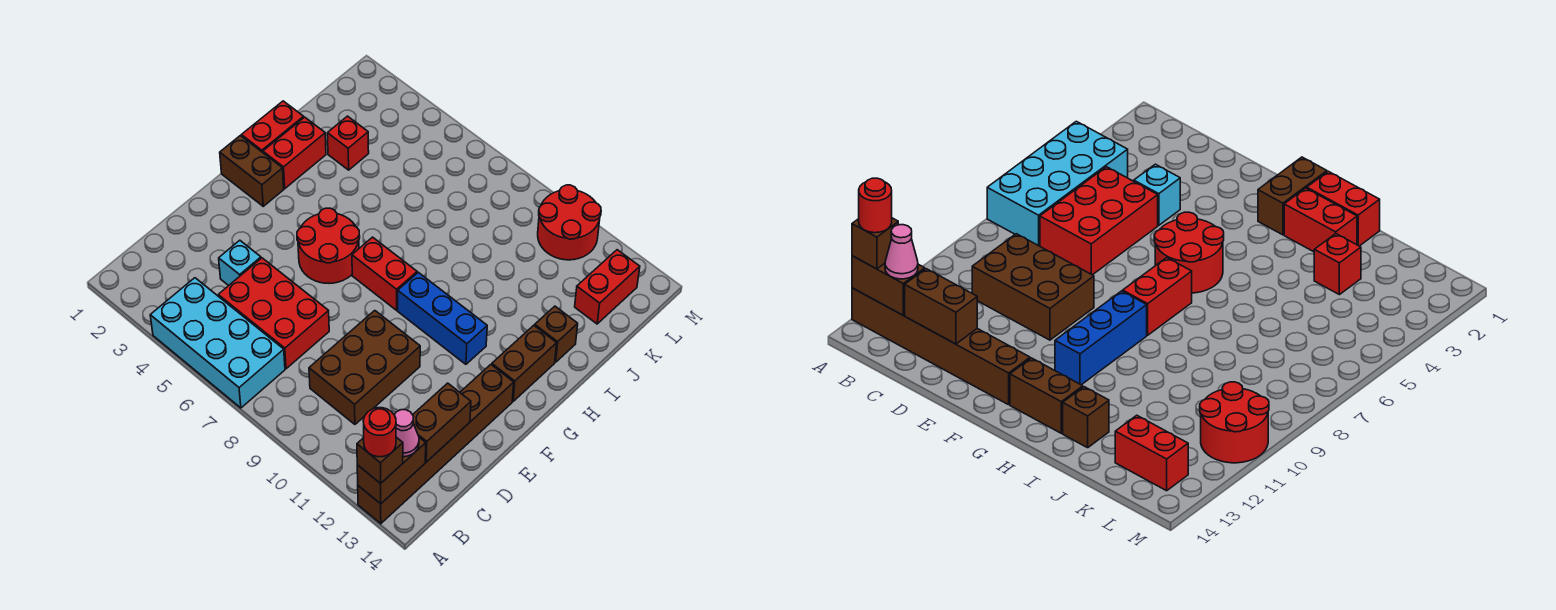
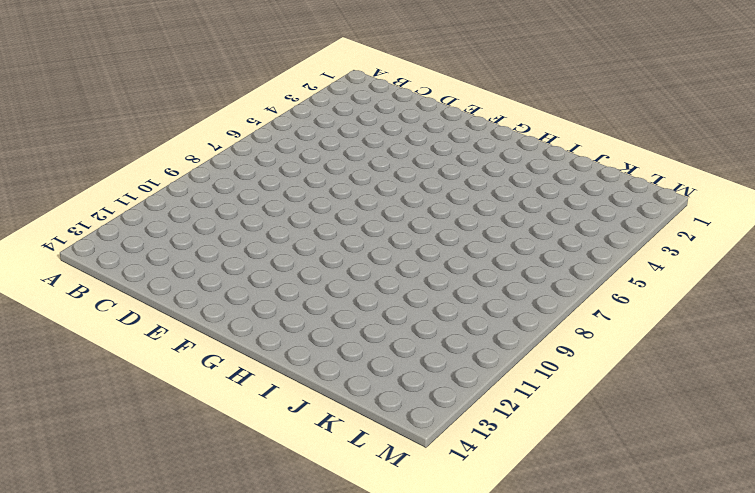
none -> cyan brick A4:B7 level 1
none -> brown brick A13:F13 level 1
none -> red brick C5:D7 level 1

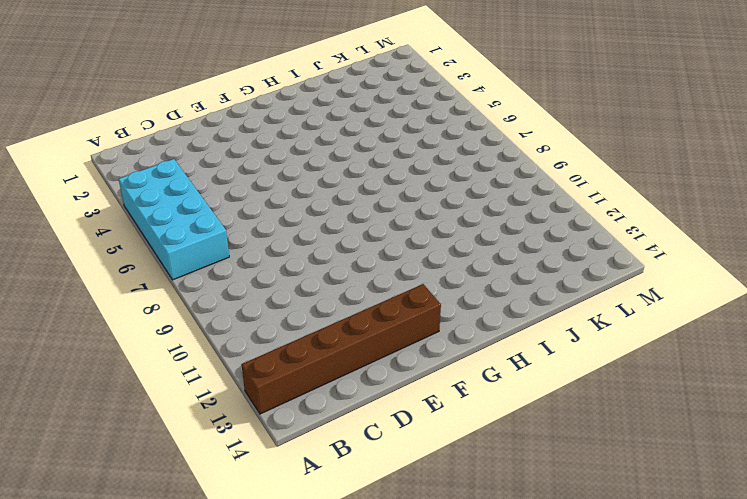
none -> red brick C5:D7 level 1
none -> brown brick C9:E10 level 1
none -> cyan brick D4 level 1

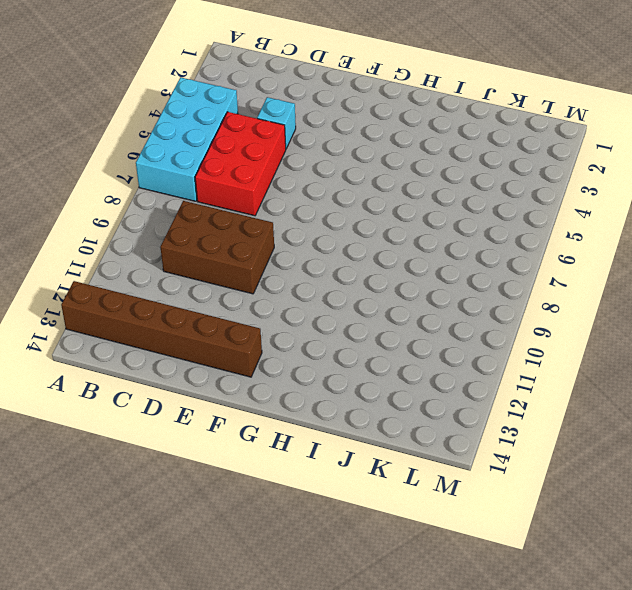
none -> red round brick F5:G6 level 1
none -> brown brick G1:G2 level 1
none -> red brick G7:G8 level 1

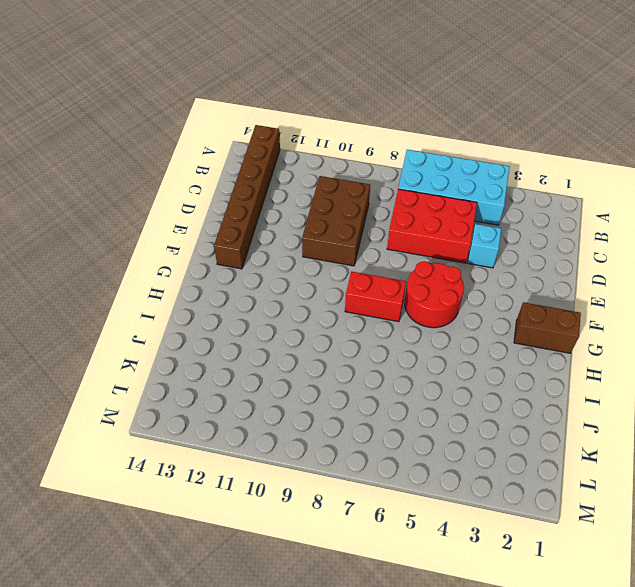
none -> blue brick G9:G11 level 1
none -> brown brick G13:H13 level 1
none -> red brick H1:I1 level 1

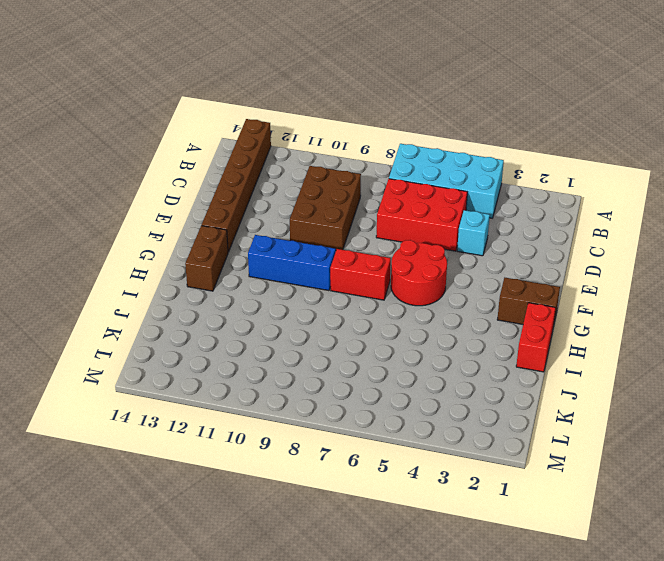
none -> red brick H2:I2 level 1
none -> brown brick I13 level 1
none -> red brick J3 level 1

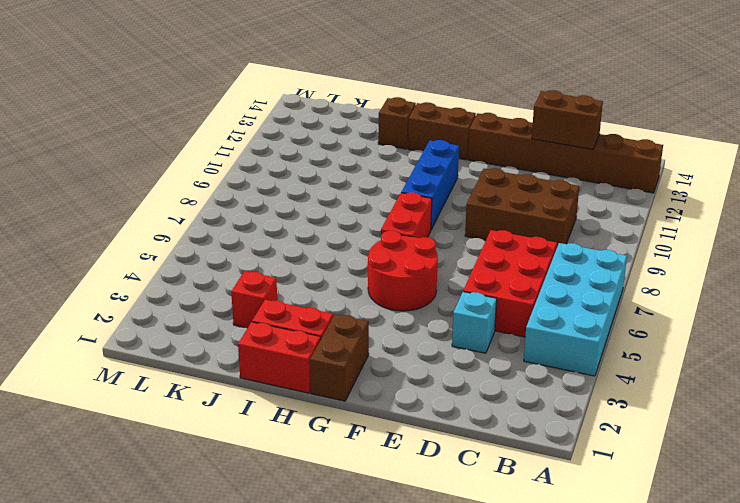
none -> red brick K13:L13 level 1
none -> red round brick L10:M11 level 1
none -> brown brick A13:B13 level 2

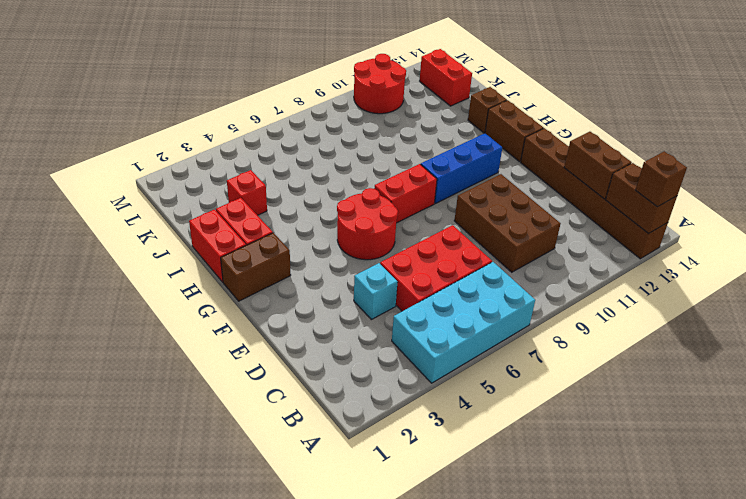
none -> pink cone B13 level 3
none -> red round brick A13 level 4

